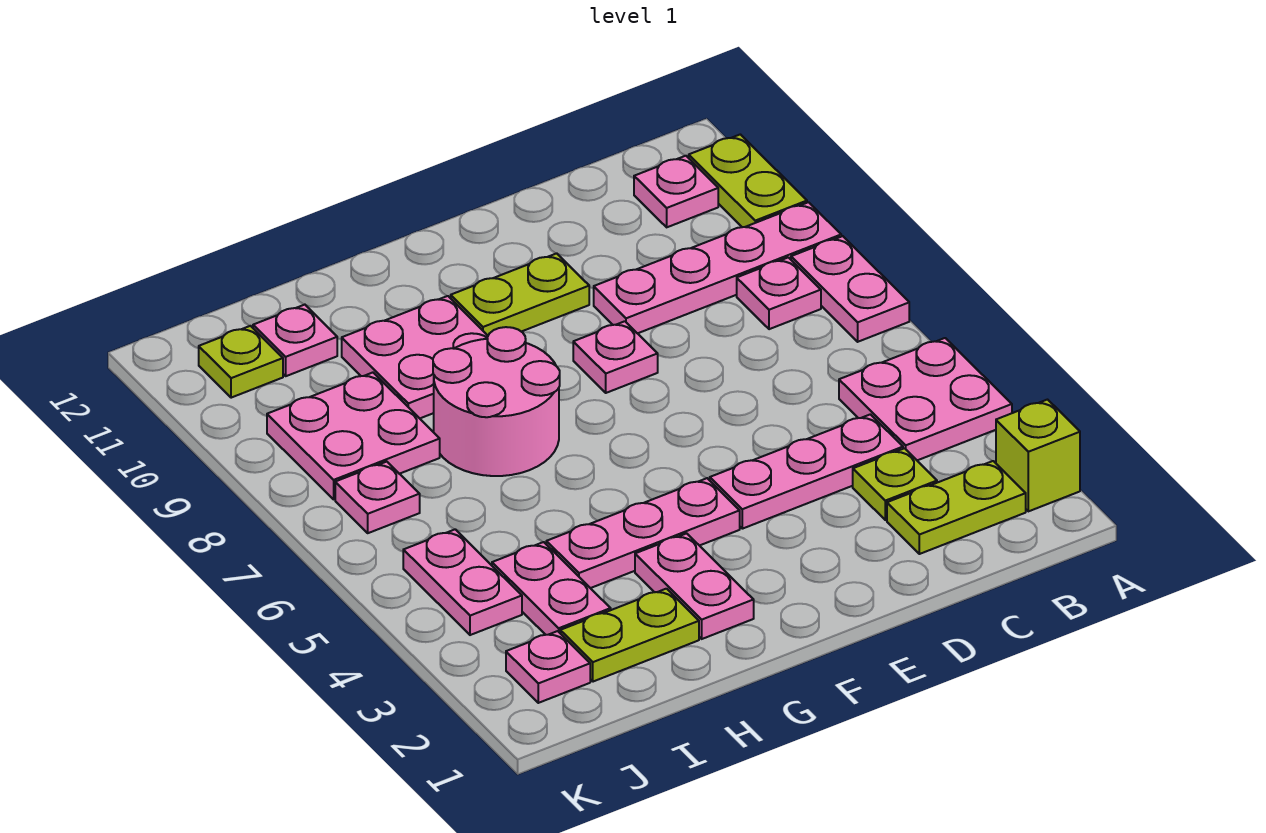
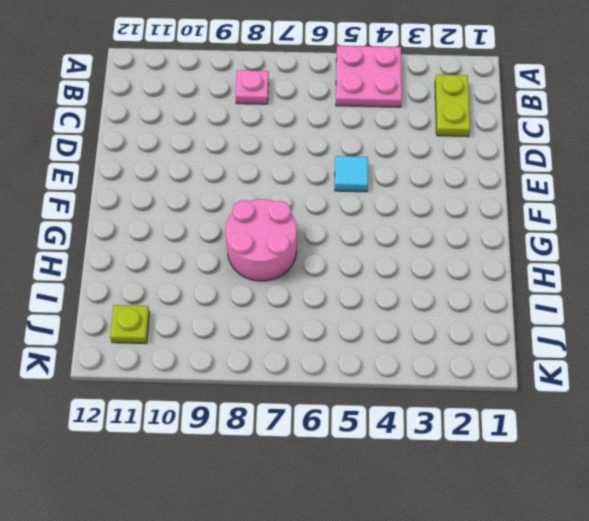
cyan tile E5 level 1 -> none
none -> lime brick A2 level 1
none -> pink plate A7:A8 level 1
none -> pink plate A9:D9 level 1

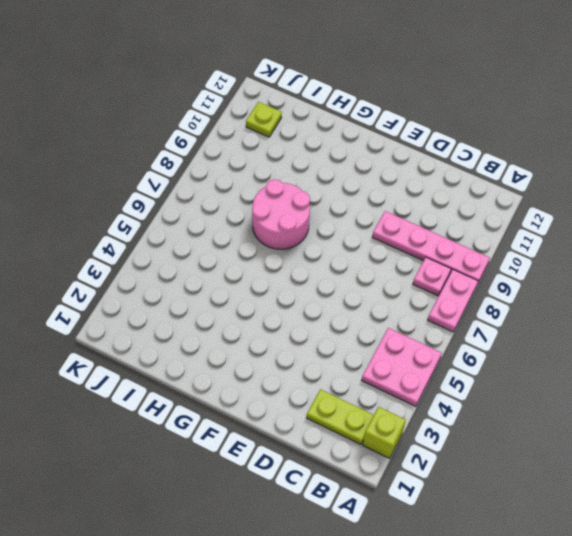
none -> lime plate A10:A11 level 1
none -> pink plate B11 level 1
none -> lime plate C3 level 1

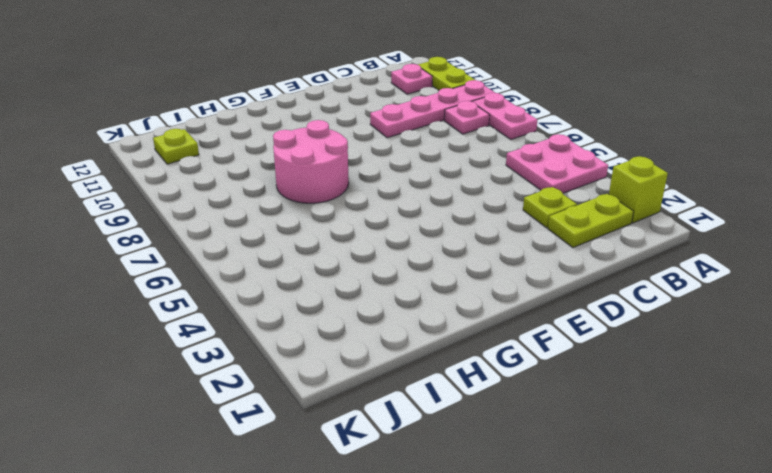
none -> pink plate C4:E4 level 1
none -> pink plate E8 level 1
none -> lime plate E10:F10 level 1

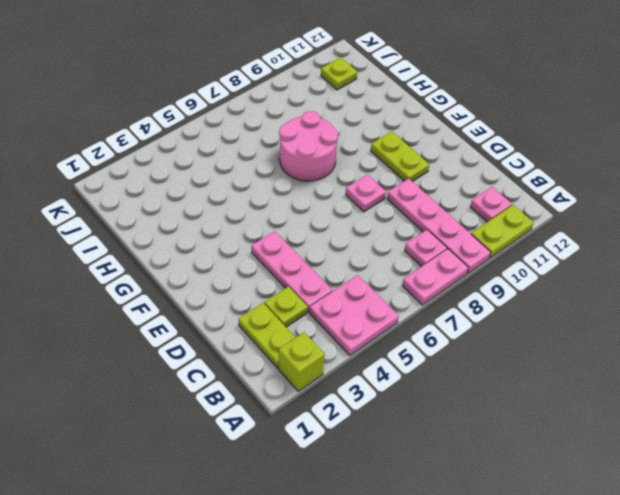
none -> pink plate F4:H4 level 1
none -> pink plate G2:G3 level 1
none -> pink plate G9:H10 level 1

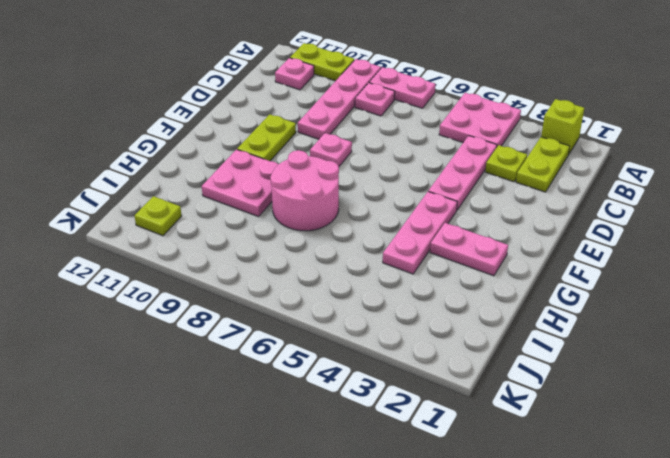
none -> lime plate H2:I2 level 1
none -> pink plate I3:I4 level 1
none -> pink plate I8:J9 level 1

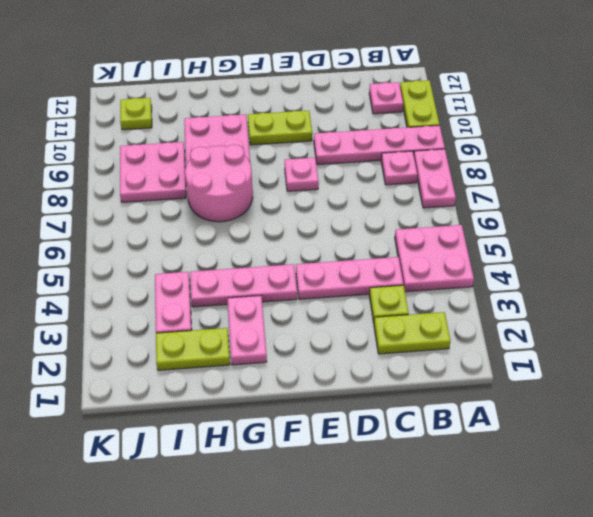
none -> lime brick A2 level 1
none -> pink plate I11 level 1
none -> pink plate J2 level 1

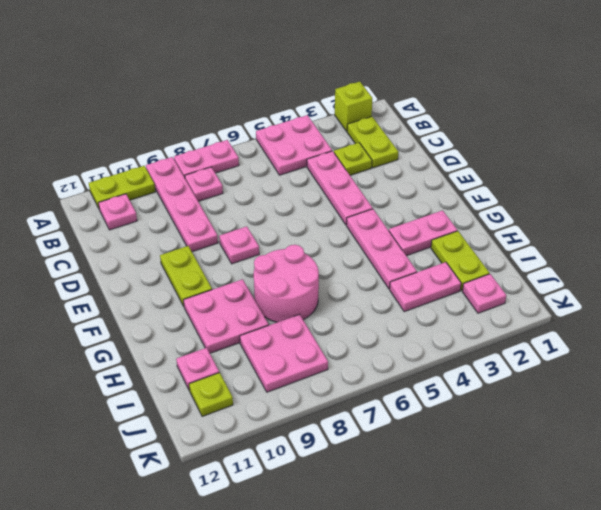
none -> pink plate J4:J5 level 1
none -> pink plate J7 level 1

